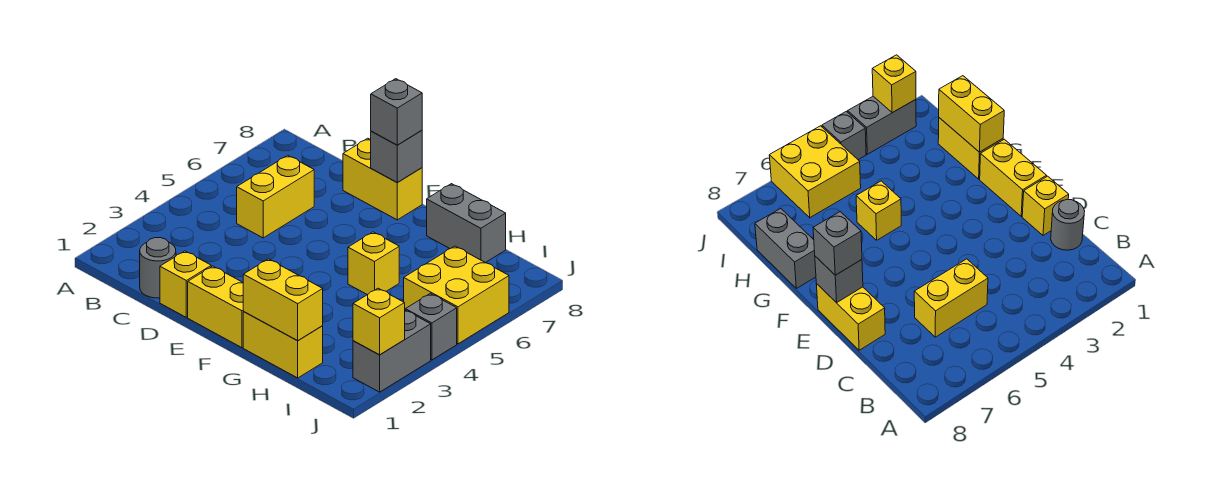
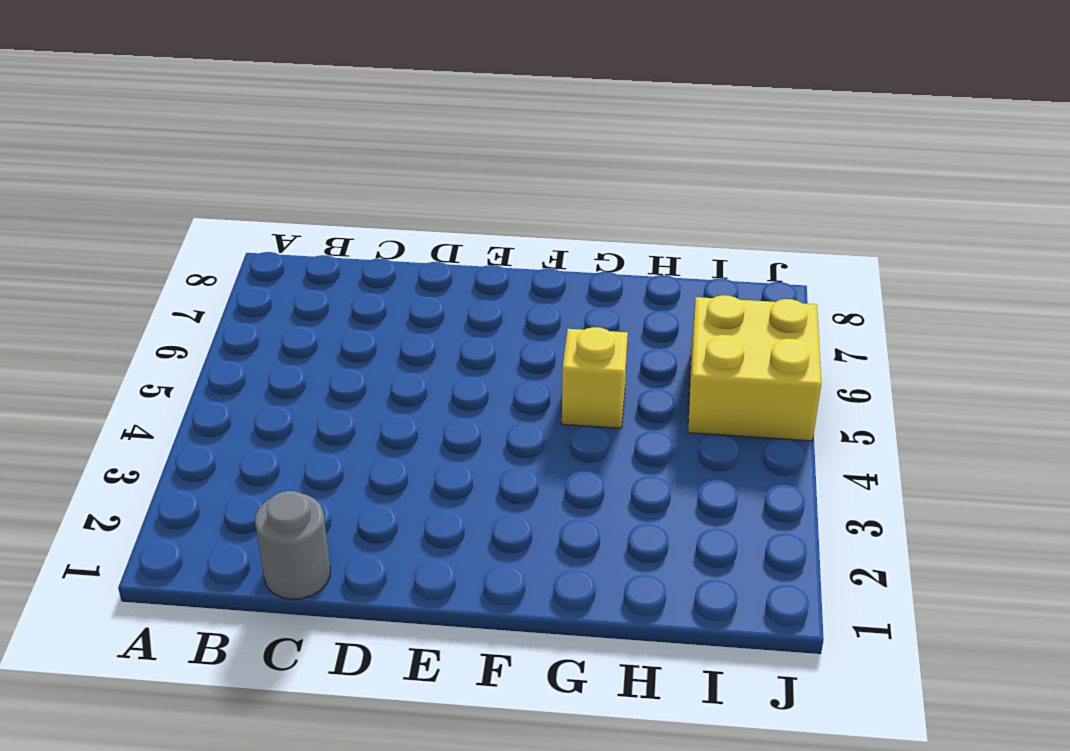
none -> yellow brick C5:C6 level 1
none -> yellow brick D1 level 1
none -> yellow brick D8:E8 level 1

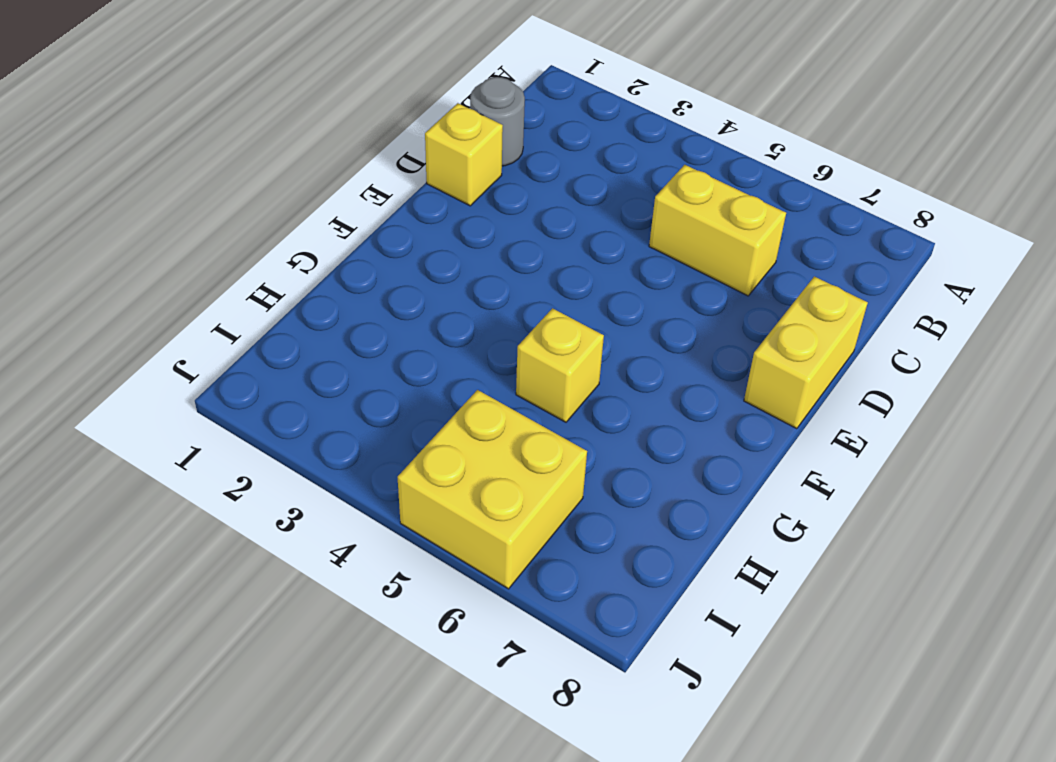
none -> yellow brick E1:F1 level 1
none -> yellow brick G1:H1 level 1
none -> grey brick G8:H8 level 1

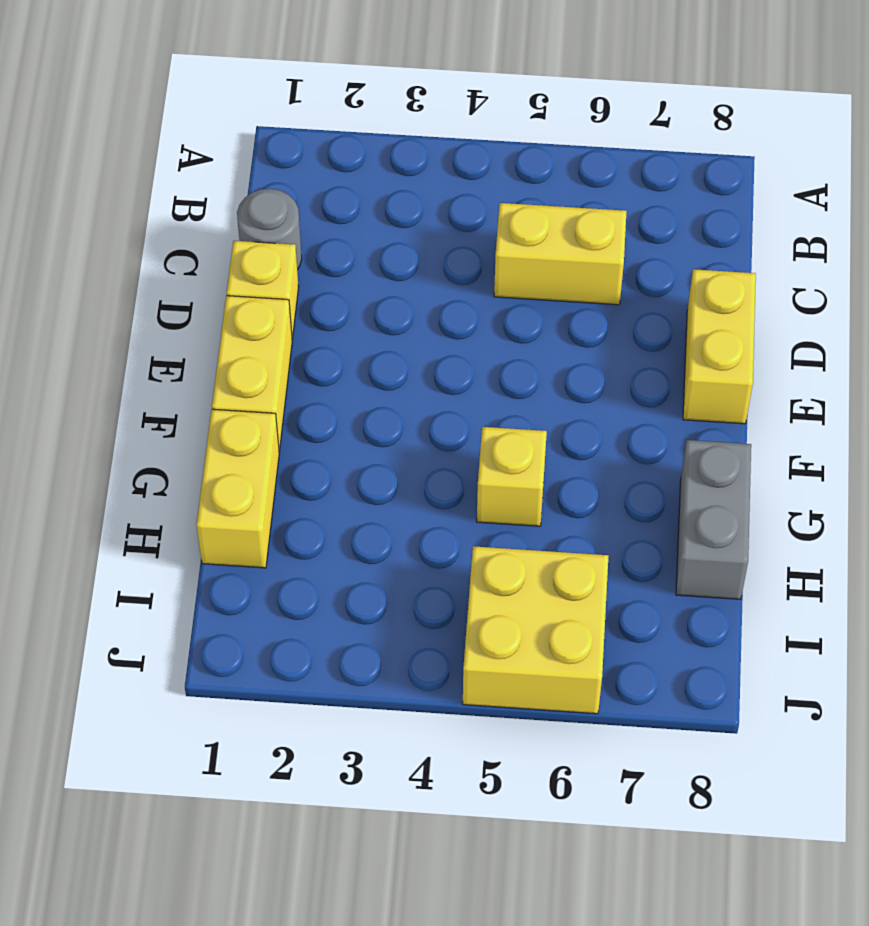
none -> grey brick J2:J3 level 1
none -> grey brick J4 level 1
none -> grey brick E8 level 2

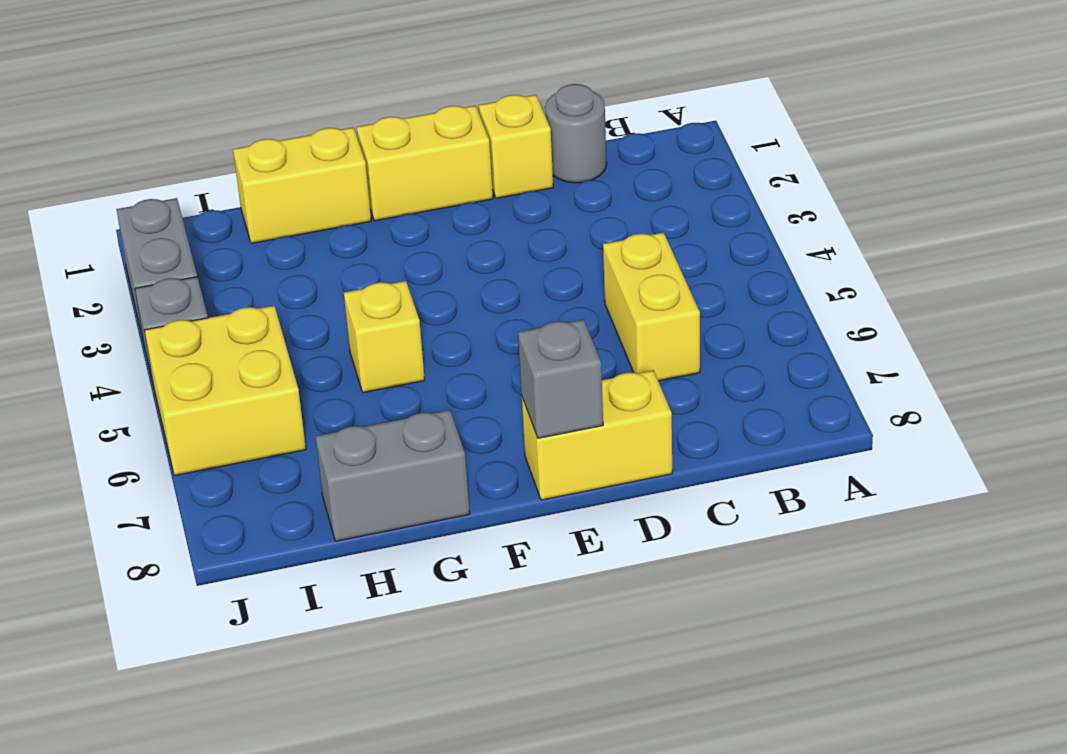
none -> yellow brick G1:H1 level 2
none -> yellow brick J2 level 2
none -> grey brick E8 level 3

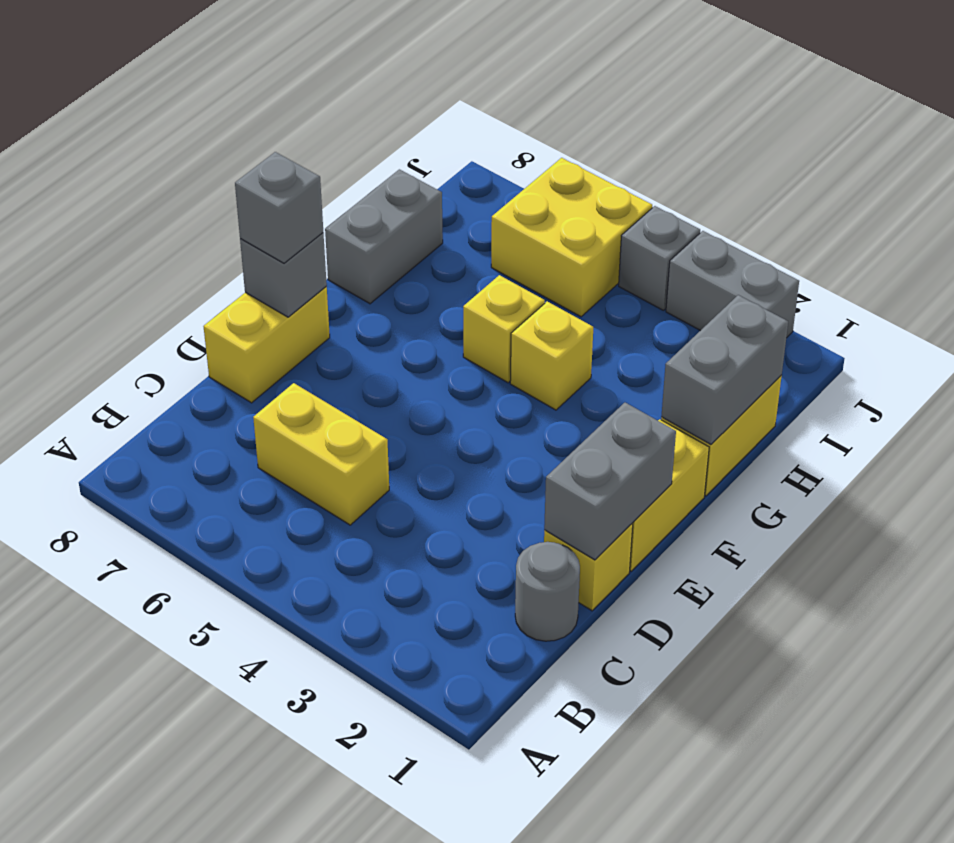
grey brick D1:E1 level 2 -> none
grey brick G1:H1 level 2 -> yellow brick G1:H1 level 2
yellow brick G4 level 1 -> yellow brick J2 level 2

